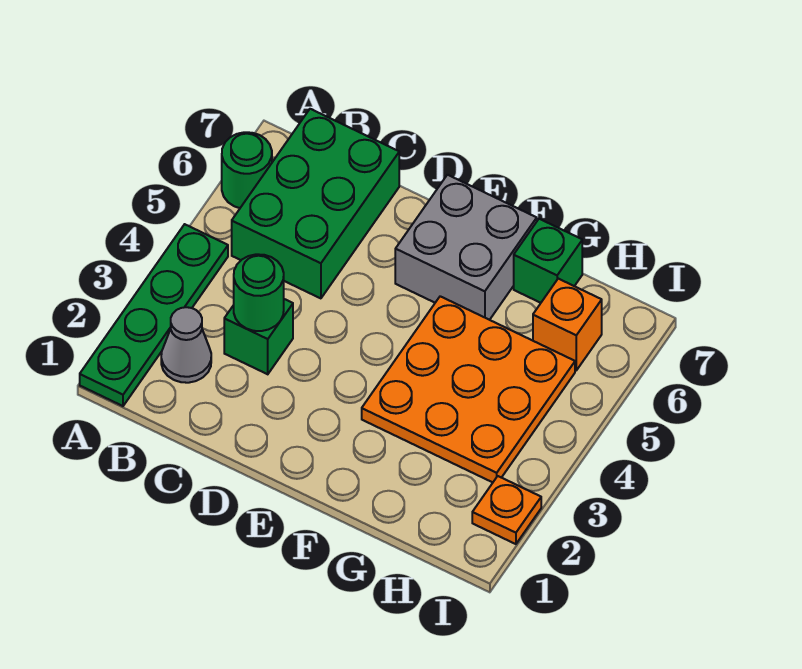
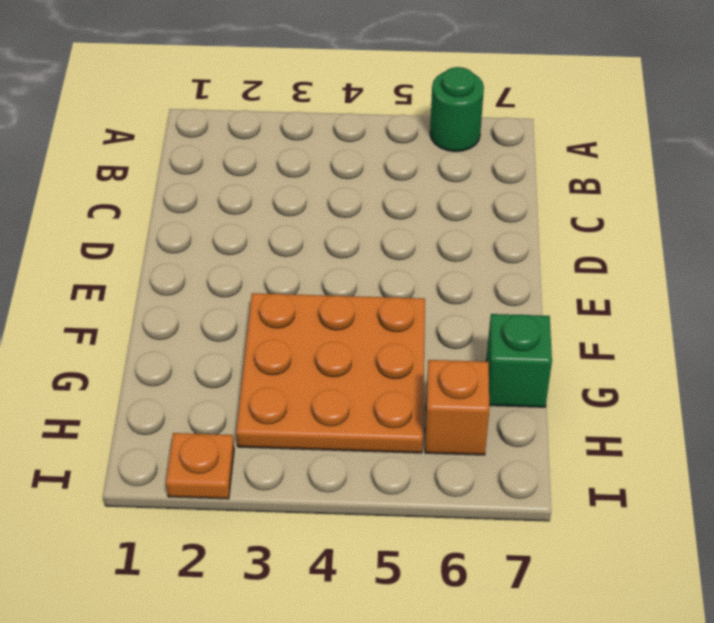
none -> green plate A1:A4 level 1
none -> grey cone B2 level 1

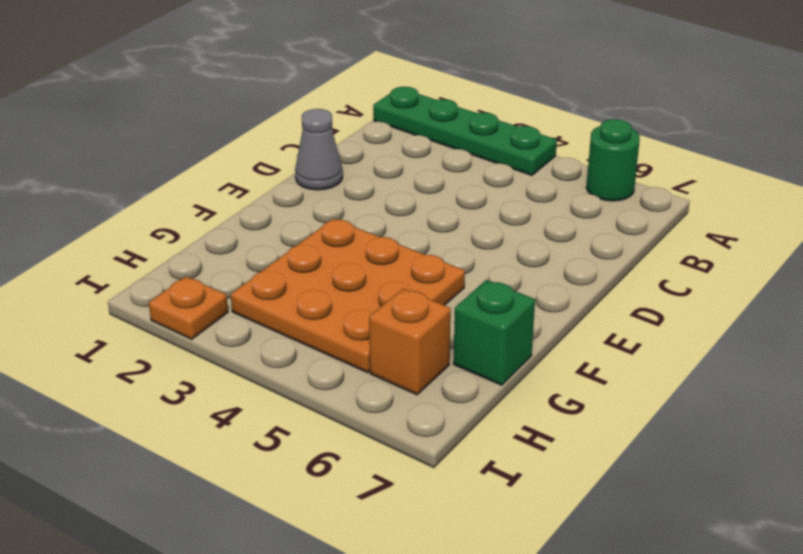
grey cone D1 level 1 -> grey cone B2 level 1
none -> green brick B5:C7 level 1
none -> green brick C3 level 1

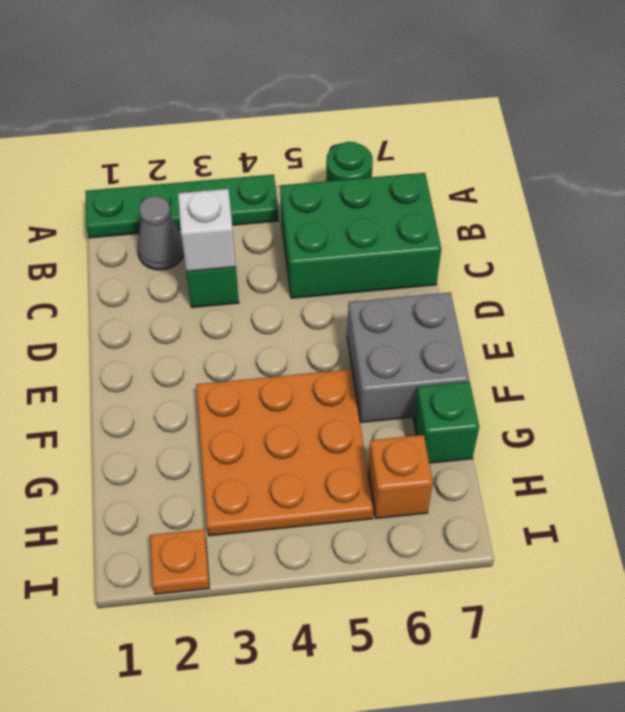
white brick C3 level 2 -> green round brick C3 level 2

